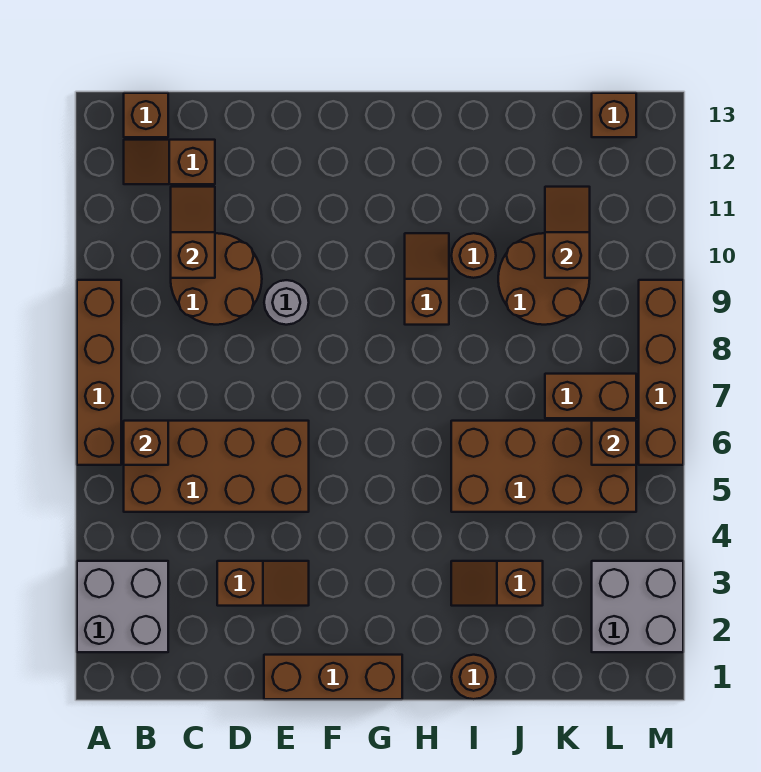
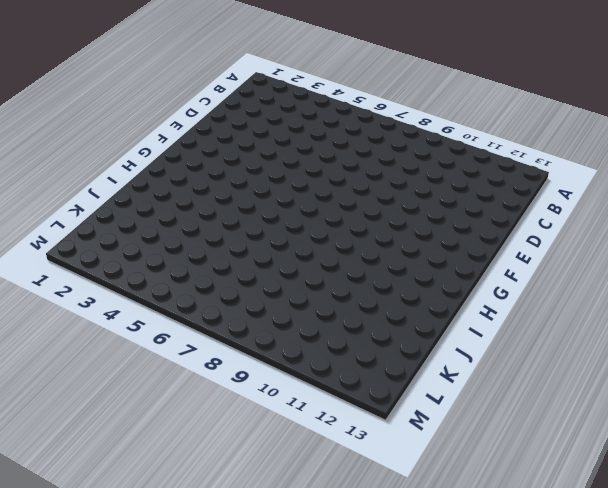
none -> grey brick A2:B3 level 1
none -> brown brick A6:A9 level 1
none -> brown brick B5:E6 level 1

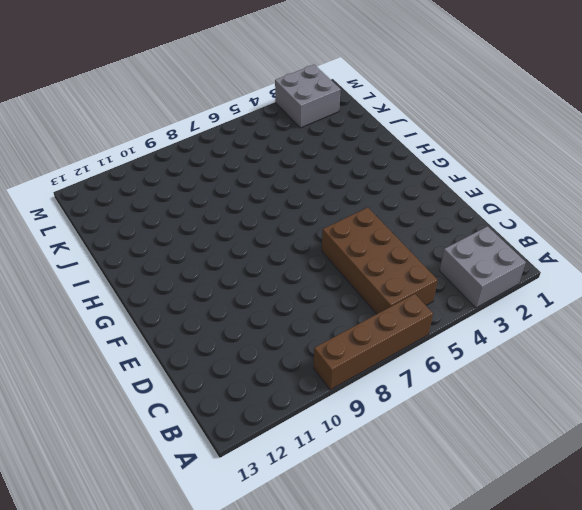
none -> brown slope B12:C12 level 1 top C
none -> brown brick B13 level 1
none -> brown round brick C9:D10 level 1

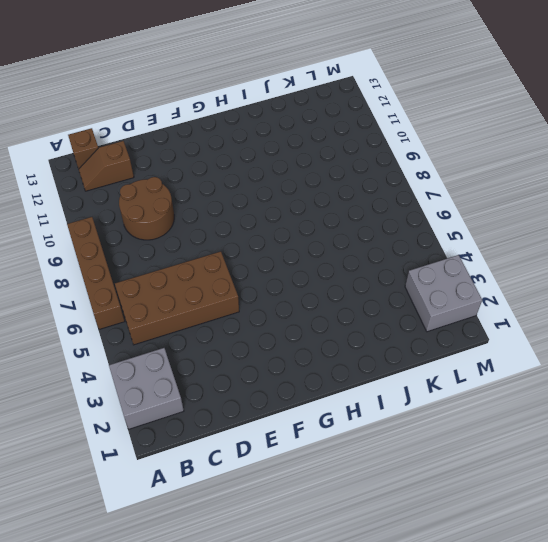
none -> brown slope D3:E3 level 1 top D
none -> brown brick E1:G1 level 1
none -> grey round brick E9 level 1

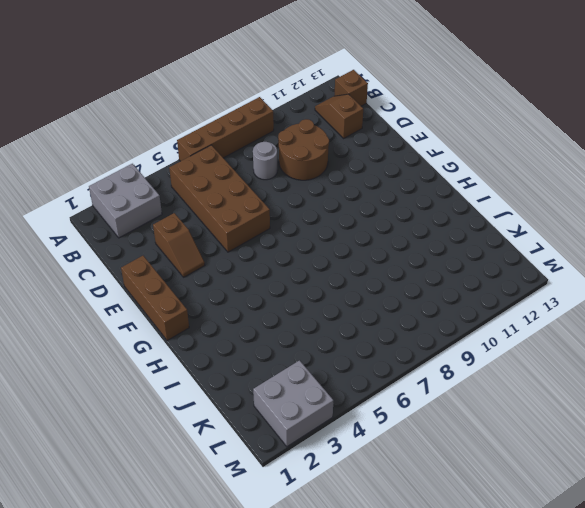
grey round brick C8 level 1 -> grey round brick E9 level 1
none -> brown slope H9:H10 level 1 top 9
none -> brown round brick I1 level 1
none -> brown slope I3:J3 level 1 top J

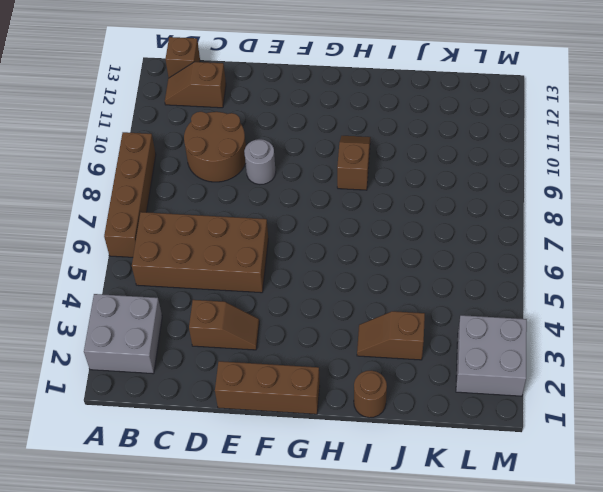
none -> brown brick I5:L6 level 1
none -> brown round brick I10 level 1
none -> brown round brick J9:K10 level 1

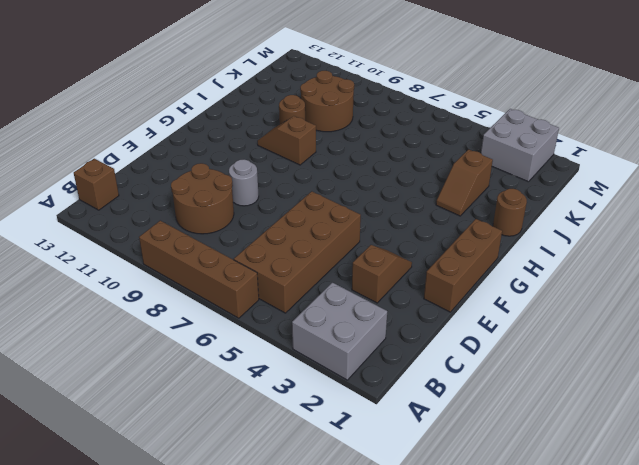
none -> brown slope B12:C12 level 1 top C
none -> brown brick I5:L6 level 1
none -> brown brick K7:L7 level 1

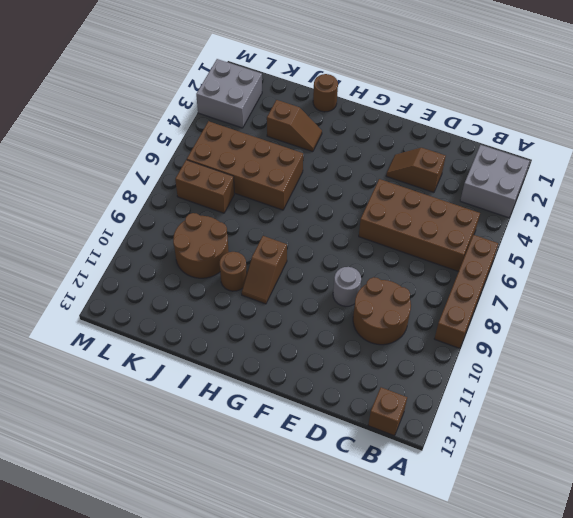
none -> brown slope B12:C12 level 1 top C
none -> brown brick E1:G1 level 1
none -> brown brick L13 level 1

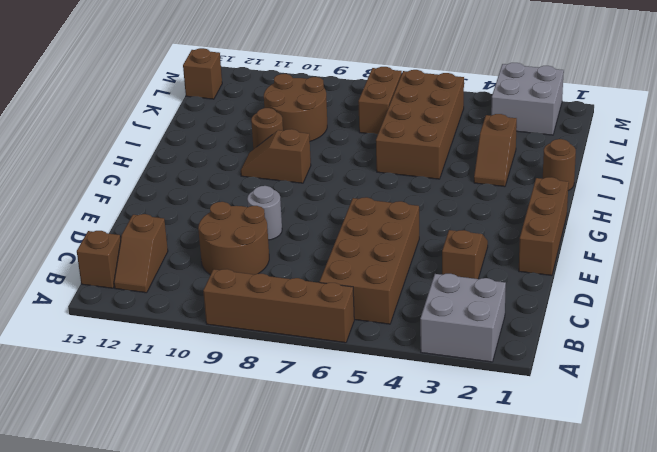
none -> brown brick M6:M9 level 1
none -> brown brick B6 level 2
none -> brown slope C10:C11 level 2 top 10

